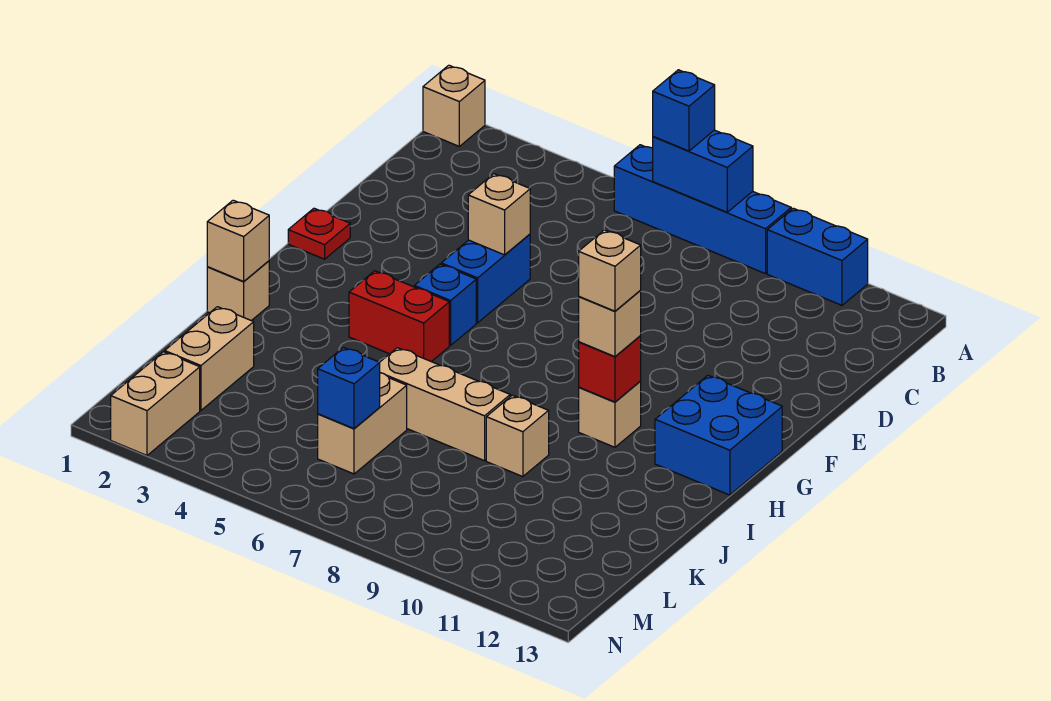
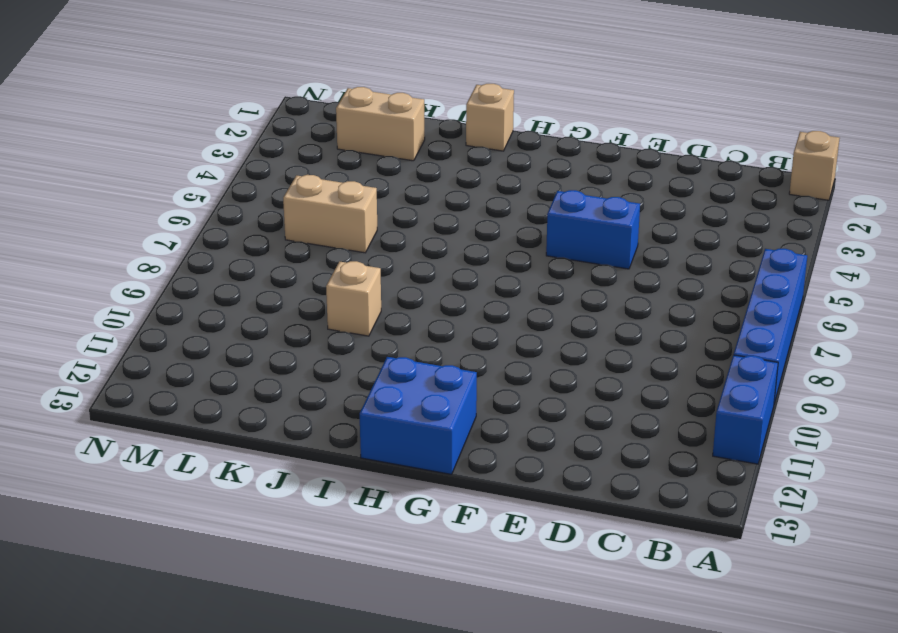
none -> red plate F1 level 1
none -> blue brick G5 level 1
none -> red brick H4:H5 level 1

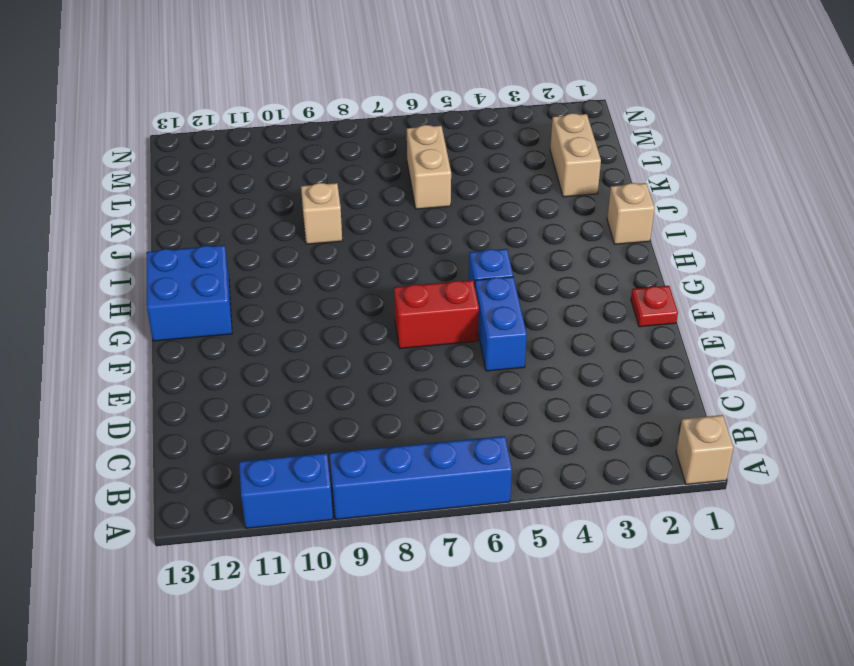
red brick F6:F7 level 1 -> red brick H4:H5 level 1
none -> tan brick H10 level 1
none -> tan brick J6:J8 level 1
none -> tan brick M2:N2 level 1

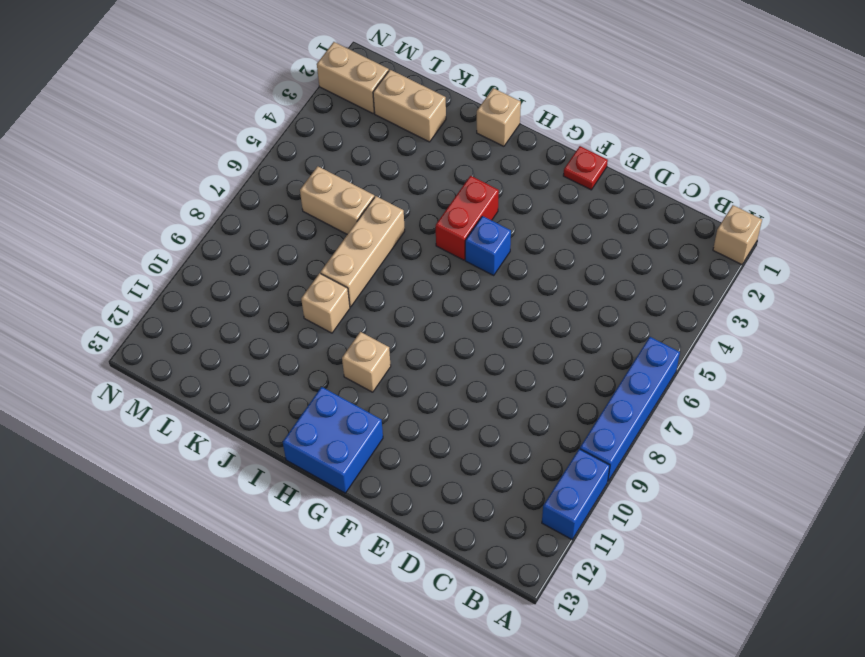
none -> blue brick E5:F5 level 1
none -> blue brick A7:A8 level 2
none -> tan brick E5 level 2

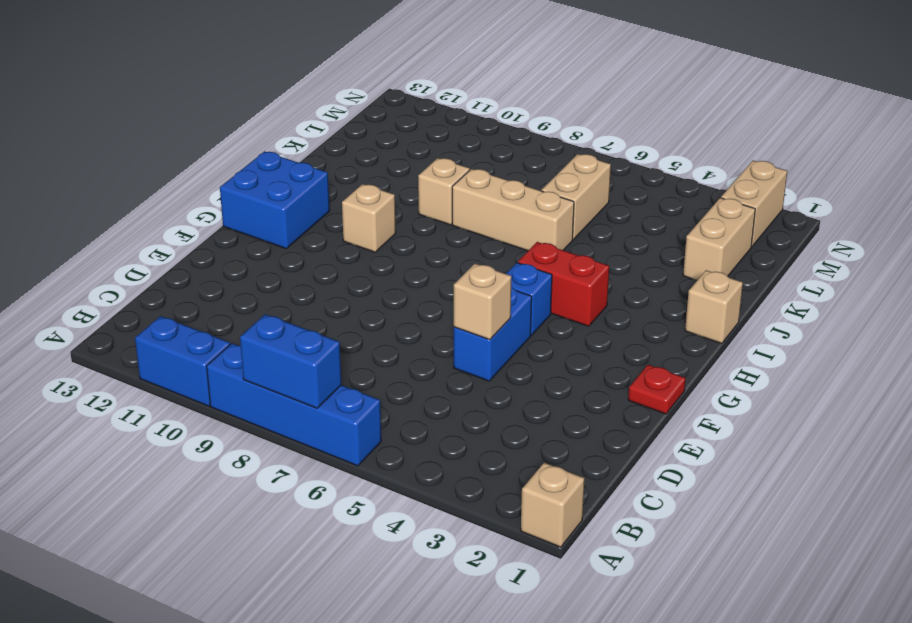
none -> red brick H10 level 2
none -> tan brick I1 level 2
none -> blue brick L6 level 2

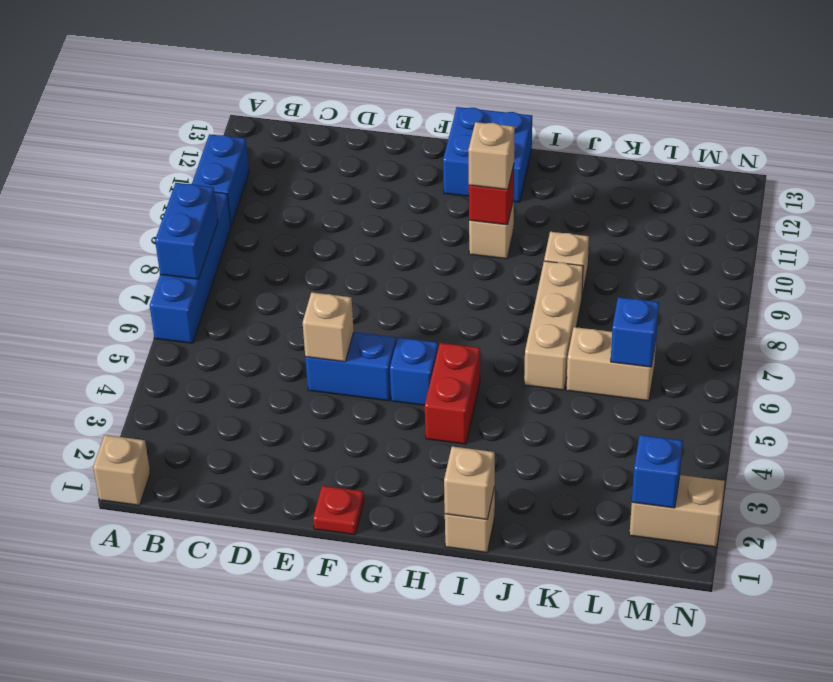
blue brick M2 level 2 -> blue brick A7 level 3
none -> tan brick K2:L2 level 1
none -> tan brick H10 level 4

